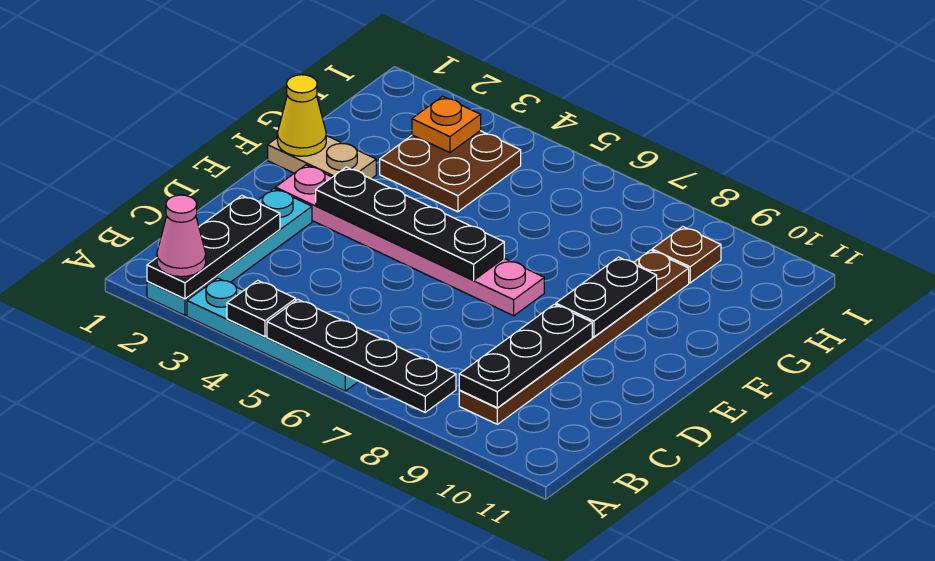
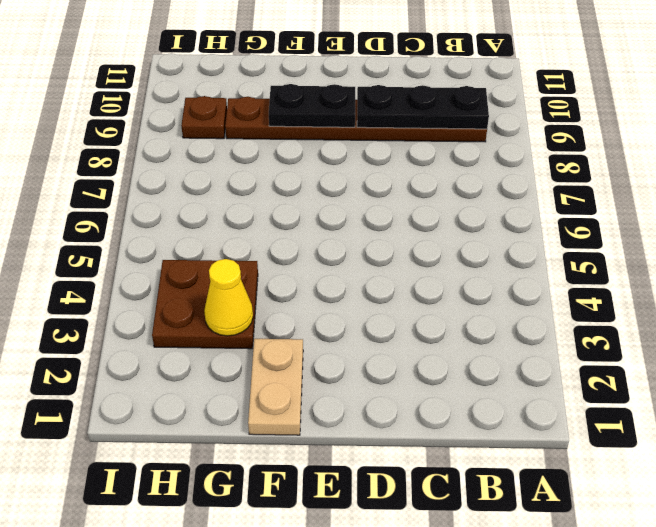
yellow cone G3 level 2 -> yellow cone F1 level 2
none -> cyan plate A2:D2 level 1
none -> cyan plate A3:A6 level 1
none -> pink plate E2:E7 level 1

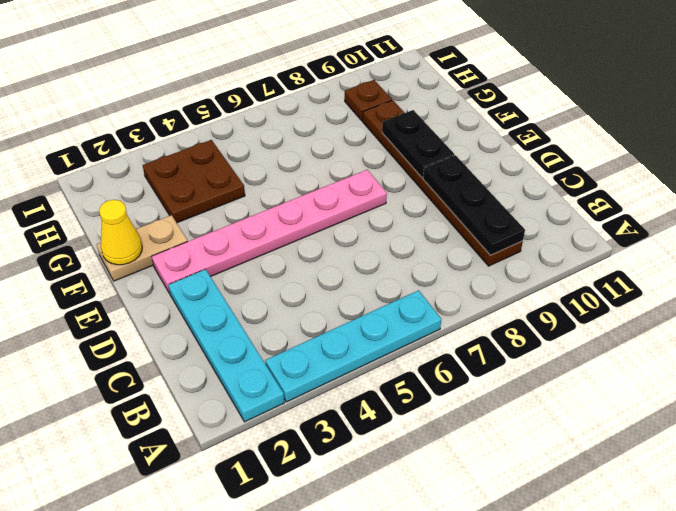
none -> black plate A2:C2 level 2
none -> black plate A4 level 2
none -> black plate A5:A8 level 2

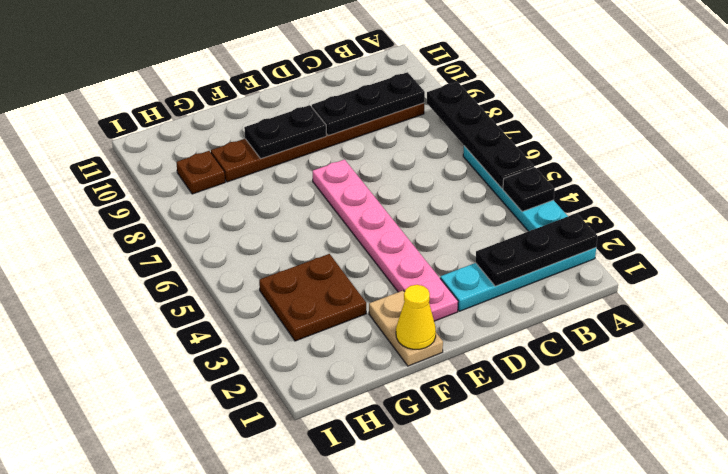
none -> black plate E3:E6 level 2
none -> orange plate H3 level 2
none -> pink cone A2 level 3

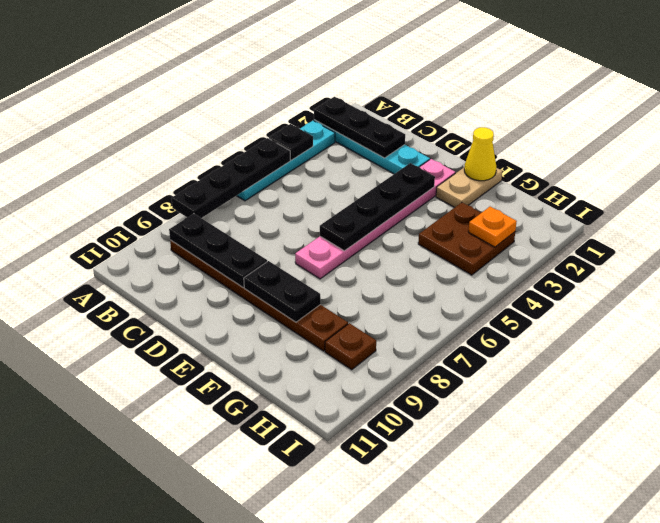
none -> pink cone A2 level 3

